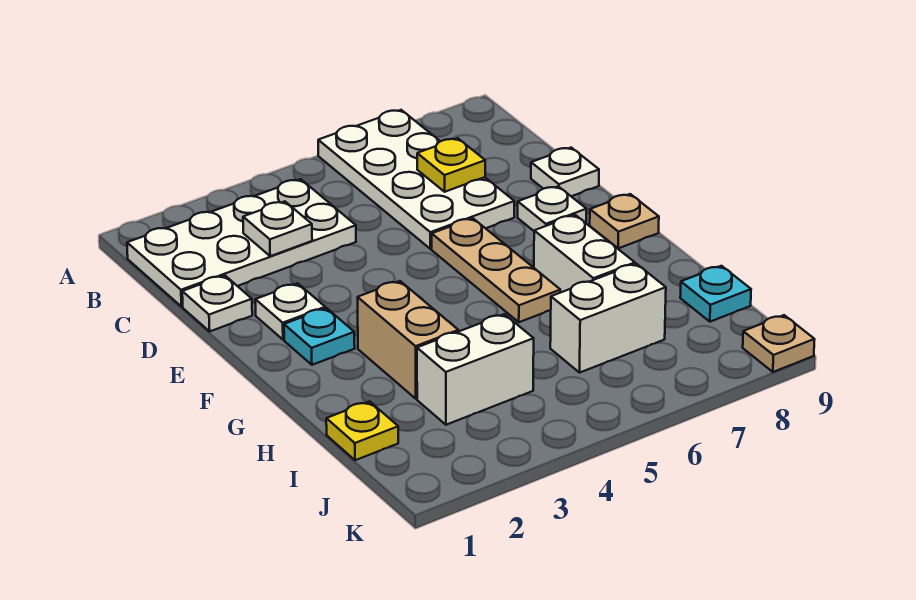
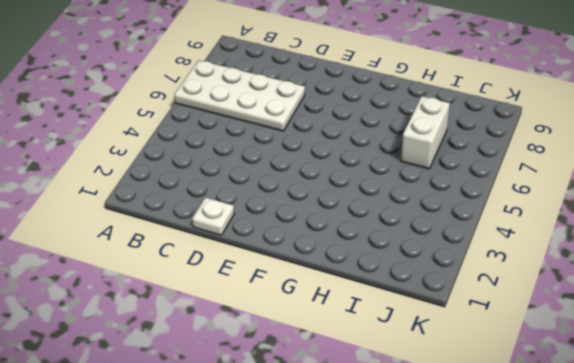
none -> white plate B1:C4 level 1
none -> white plate D9 level 1
none -> white plate E2 level 1

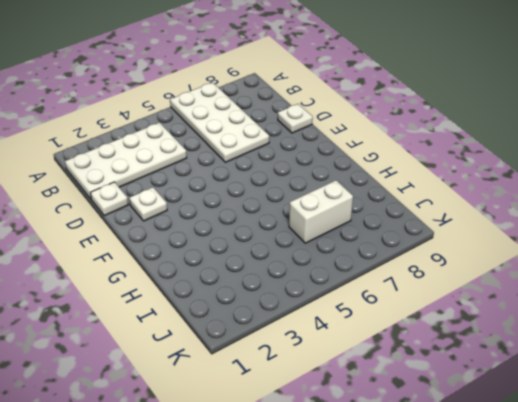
none -> tan plate E6:G6 level 1
none -> white plate E8 level 1
none -> cyan plate F2 level 1

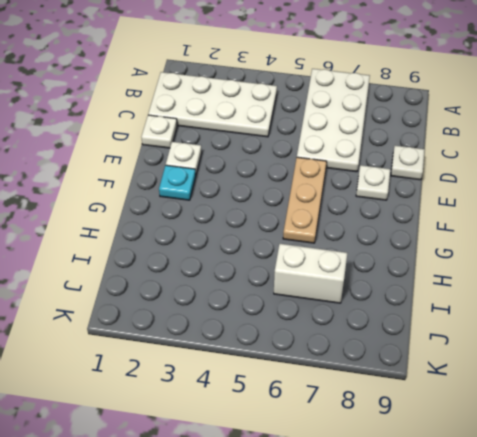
none -> tan plate F9 level 1
none -> tan brick G3:H3 level 1
none -> white brick G7:H7 level 1

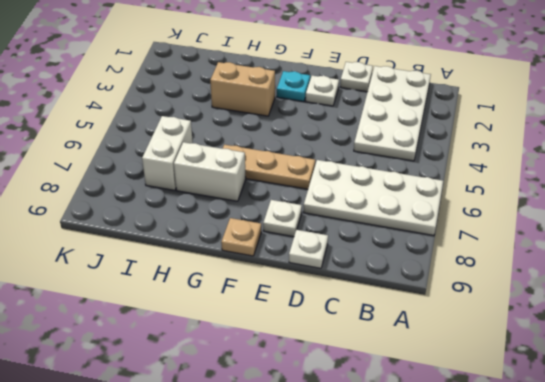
none -> yellow plate I1 level 1
none -> white brick I3:I4 level 1
none -> cyan plate I9 level 1

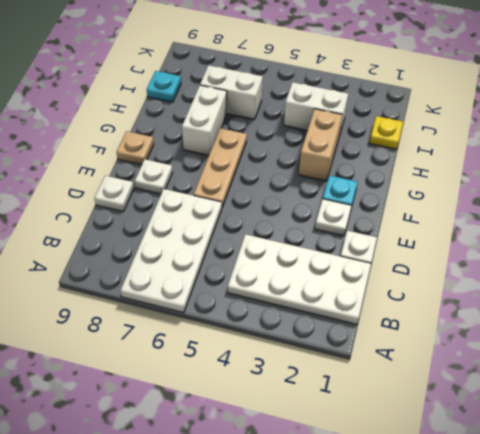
none -> tan plate K9 level 1
none -> white plate C3 level 2
none -> yellow plate C7 level 2

